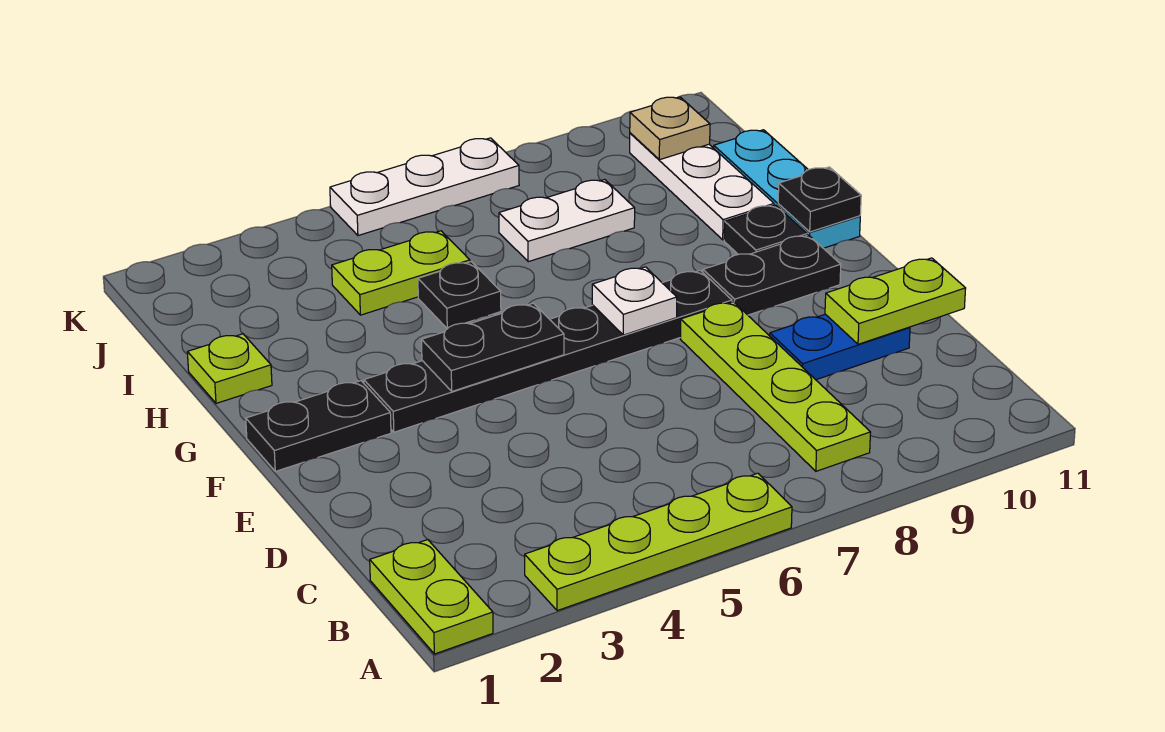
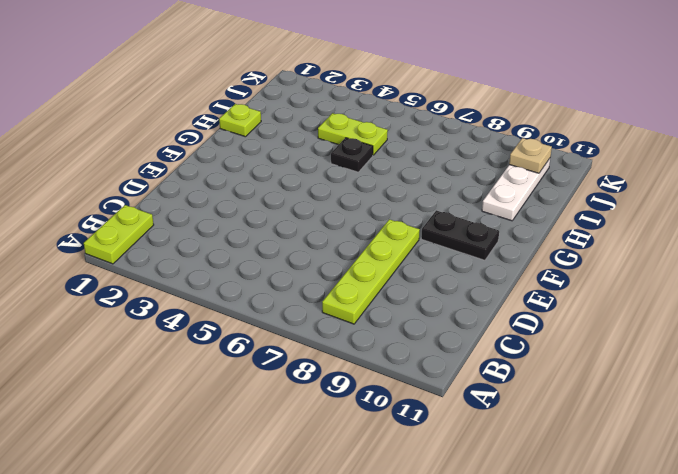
none -> lime plate A3:A6 level 1
none -> blue plate D9:D10 level 1
none -> black plate F1:F2 level 1

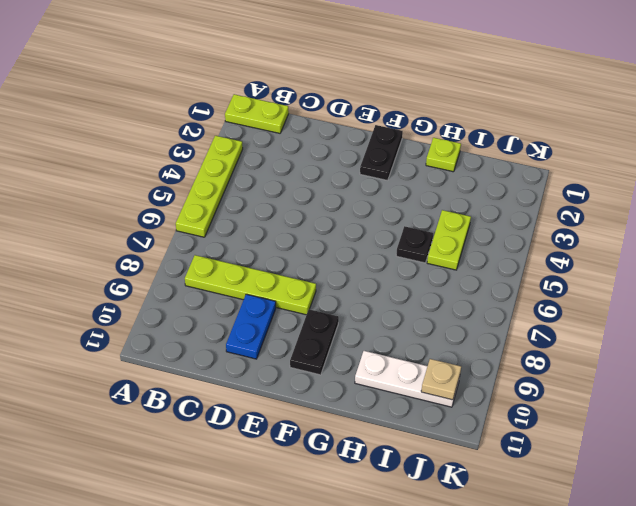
none -> black plate F3:F8 level 1
none -> black plate G10 level 1
none -> cyan plate G11:I11 level 1

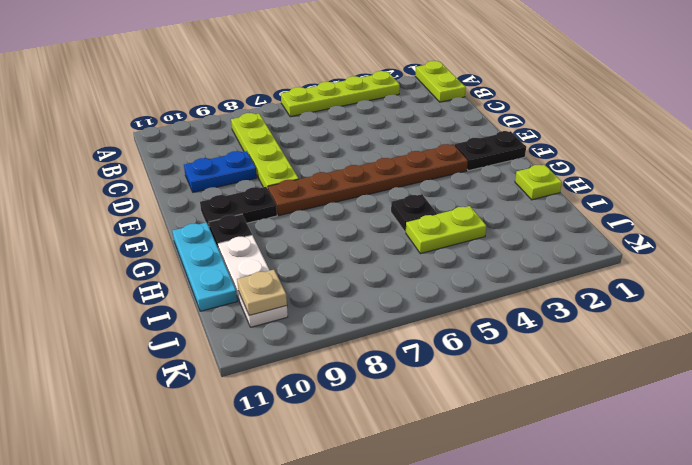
brown plate F3:F8 level 1 -> black plate F3:F8 level 1
none -> white plate I7:I8 level 1
none -> white plate K5:K7 level 1
none -> lime plate D10:D11 level 2

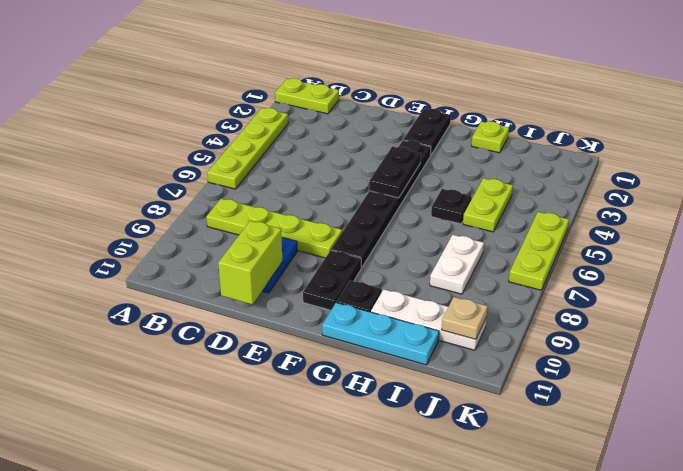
lime brick D10:D11 level 2 -> lime plate D10:D11 level 2
lime plate K5:K7 level 1 -> white plate K5:K7 level 1
none -> white plate F7 level 2
none -> black plate G11 level 2

